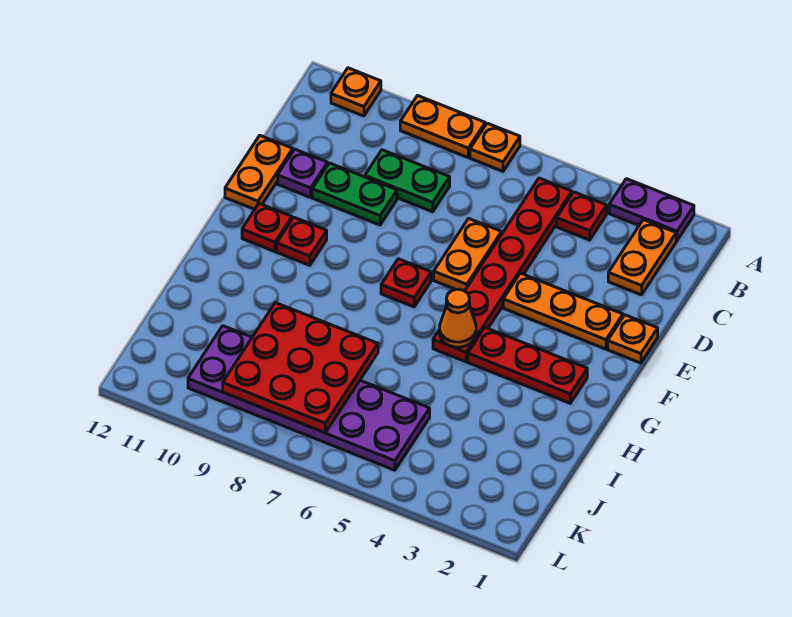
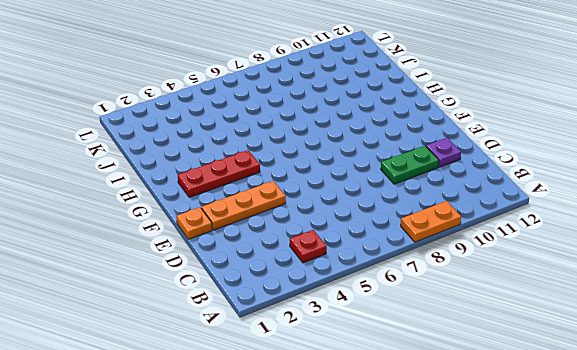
none -> purple plate A2:A3 level 1
none -> orange plate A7 level 1
none -> orange plate A11 level 1

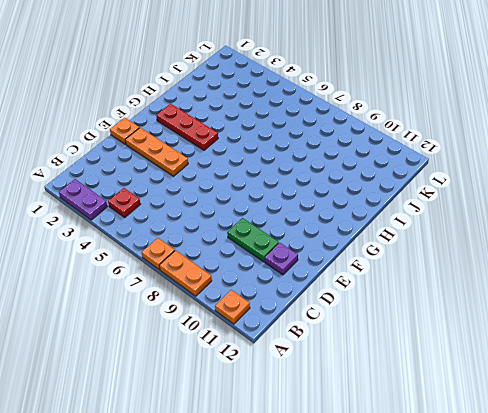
none -> orange plate B2:C2 level 1
none -> red plate B5:G5 level 1
none -> green plate C8:C9 level 1

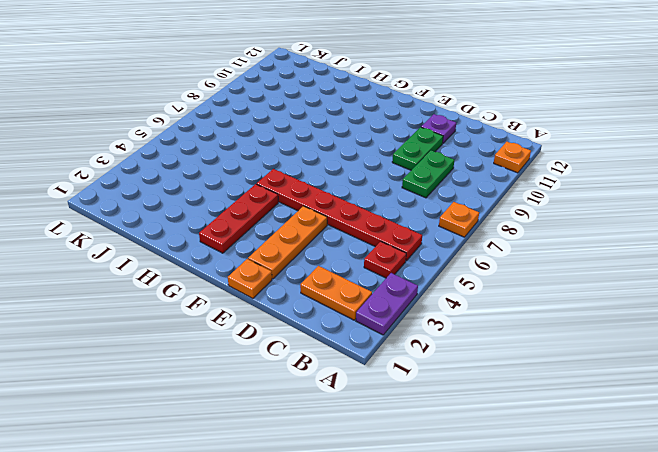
none -> orange plate A8:A9 level 1
none -> orange plate D6:E6 level 1
none -> orange plate D12:E12 level 1

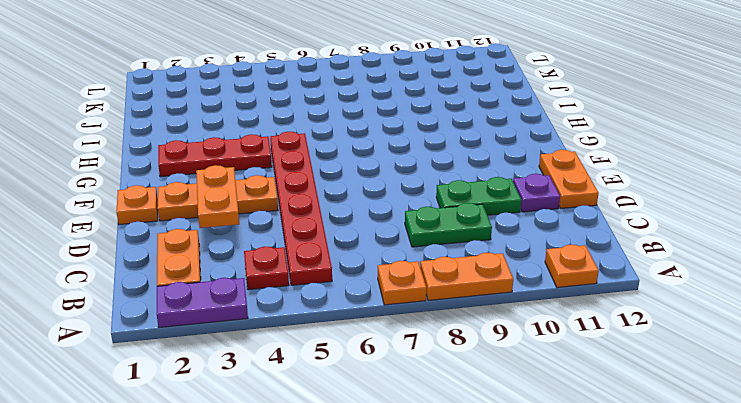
orange plate D3:E3 level 2 -> orange plate D6:E6 level 1
none -> red plate F7 level 1
none -> red plate F10 level 1
none -> red plate F11 level 1

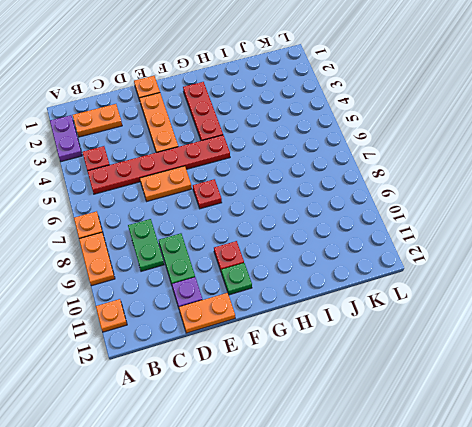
green plate F11 level 1 -> red plate F11 level 1
none -> purple plate J5:K10 level 1
none -> orange cone G5 level 2
none -> red plate I7:K9 level 2

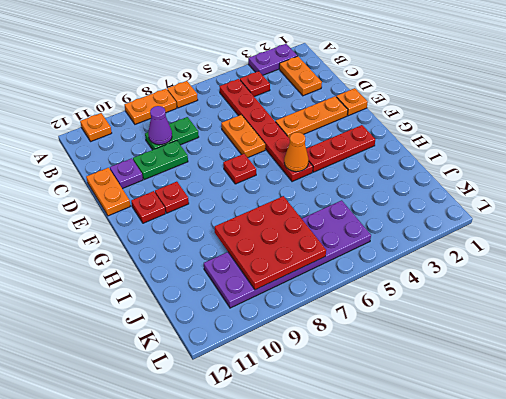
purple cone C9 level 2 -> none

